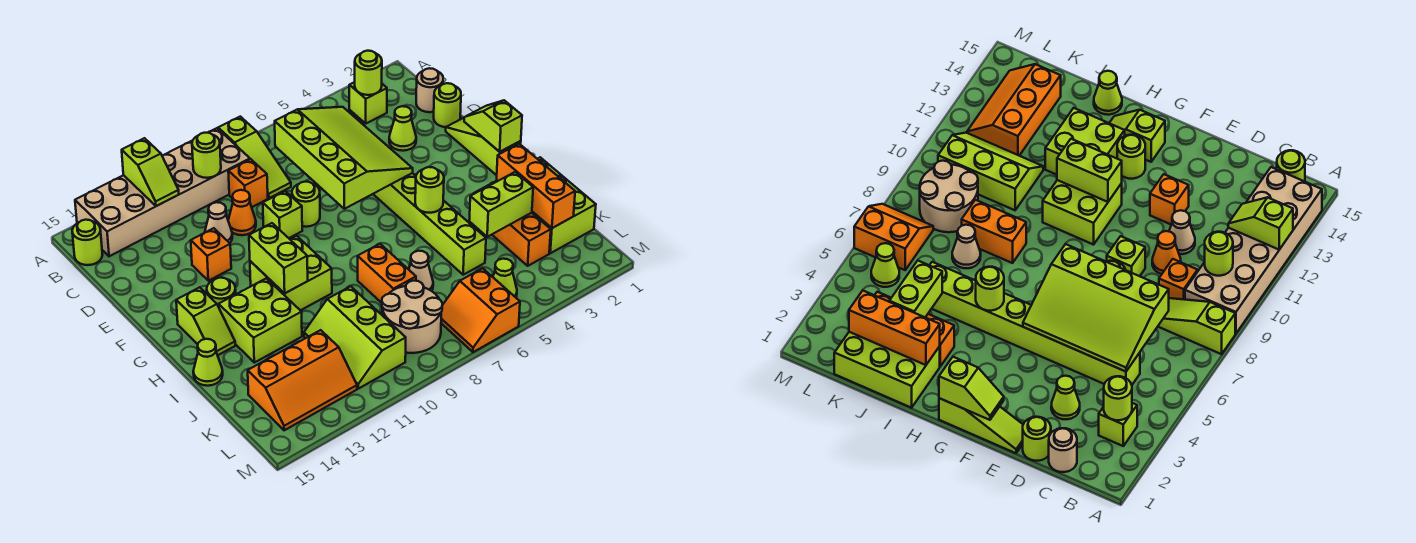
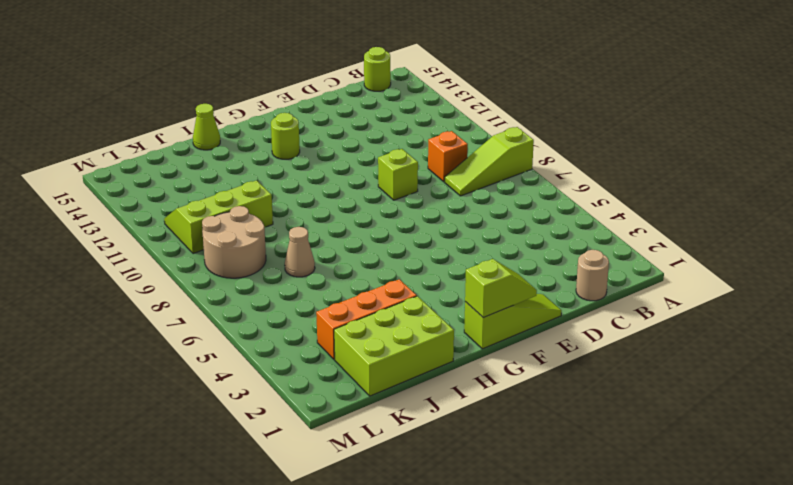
none -> tan brick A9:B14 level 1
none -> lime brick B3 level 1
none -> lime brick C5:J5 level 1
none -> lime round brick D1 level 1

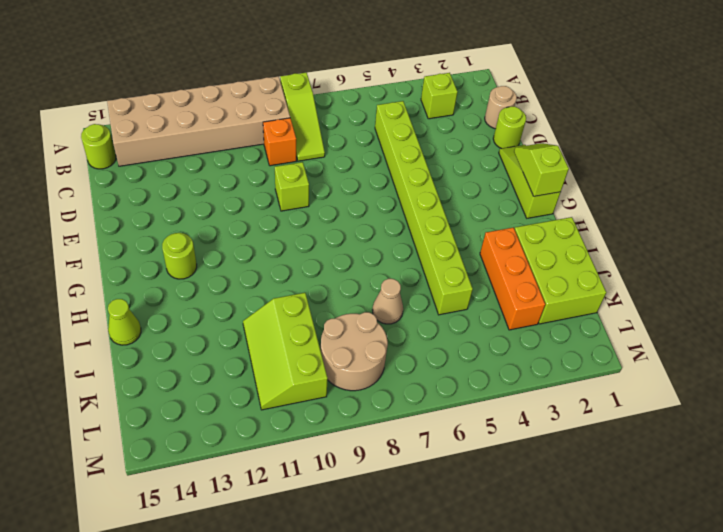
none -> lime cone D3 level 1
none -> orange cone D10 level 1
none -> tan cone D11 level 1
none -> lime round brick E8 level 1

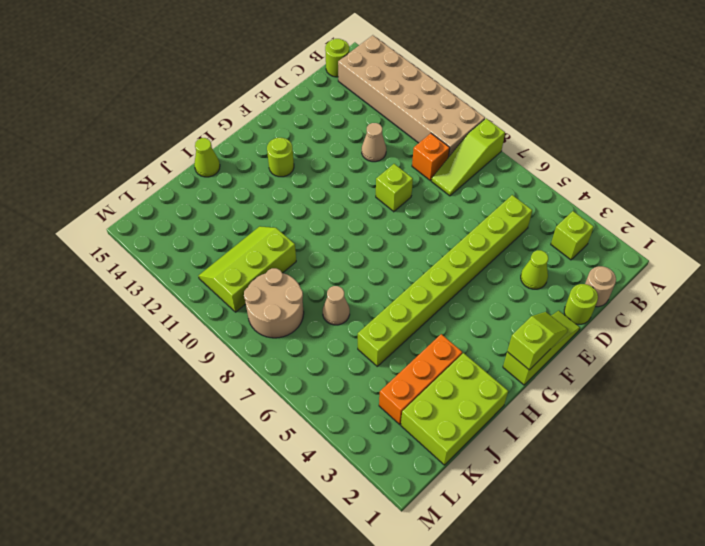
none -> orange cone D10 level 1
none -> lime round brick E8 level 1
none -> orange brick E12 level 1
none -> lime brick G10:H11 level 1

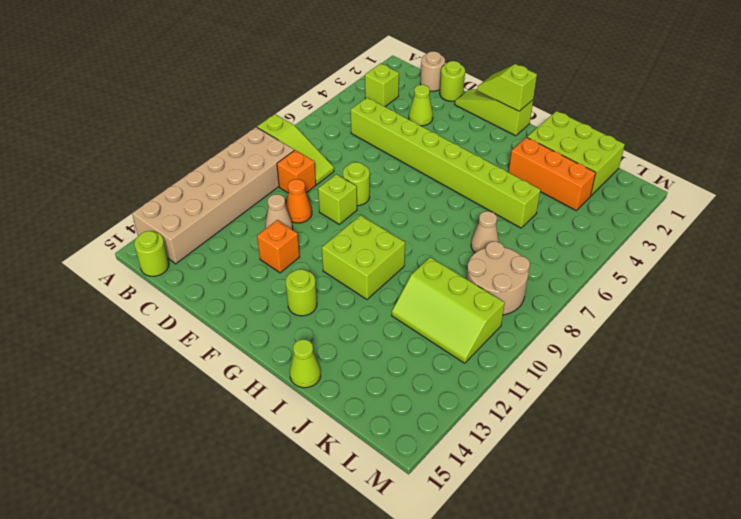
none -> lime slope G14:H14 level 1 top G
none -> lime brick H12:I13 level 1
none -> orange brick I8:J8 level 1
none -> orange slope K12:L14 level 1 top K

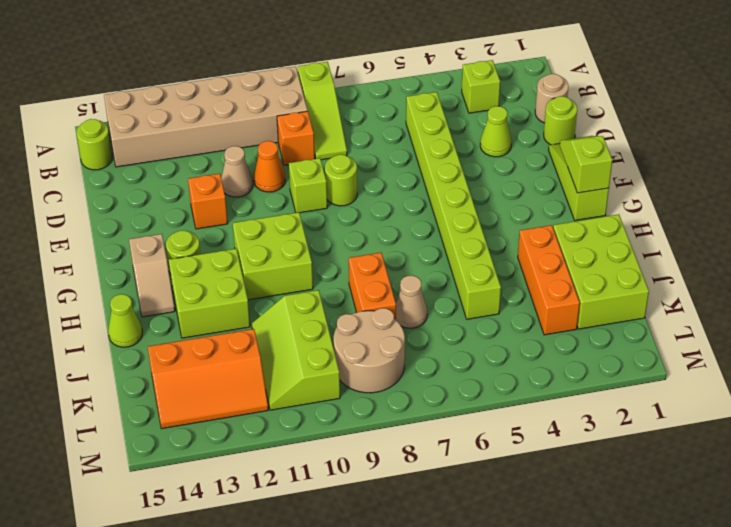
tan slope G14:H14 level 1 top G -> lime slope G14:H14 level 1 top G
none -> lime cone L5 level 1
none -> orange slope L6:M7 level 1 top 6
none -> lime slope A12:B12 level 2 top A
none -> lime round brick B3 level 2

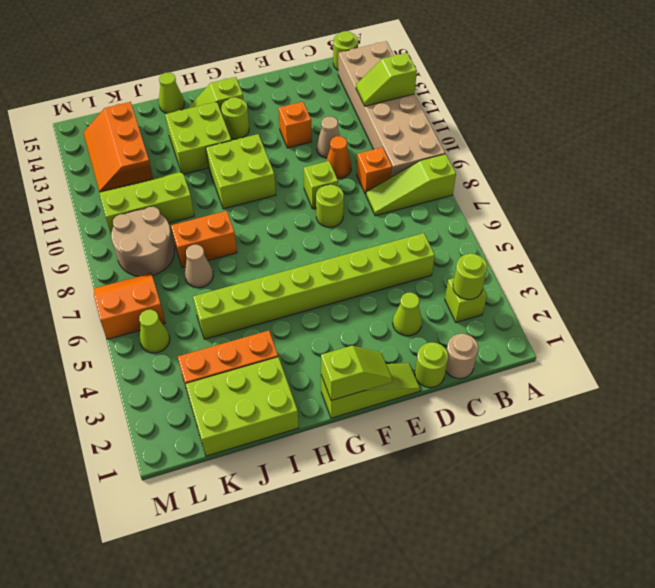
none -> lime round brick B10 level 2
none -> lime slope C5:F7 level 2 top 7
none -> lime brick G11:H11 level 2
none -> lime round brick H5 level 2

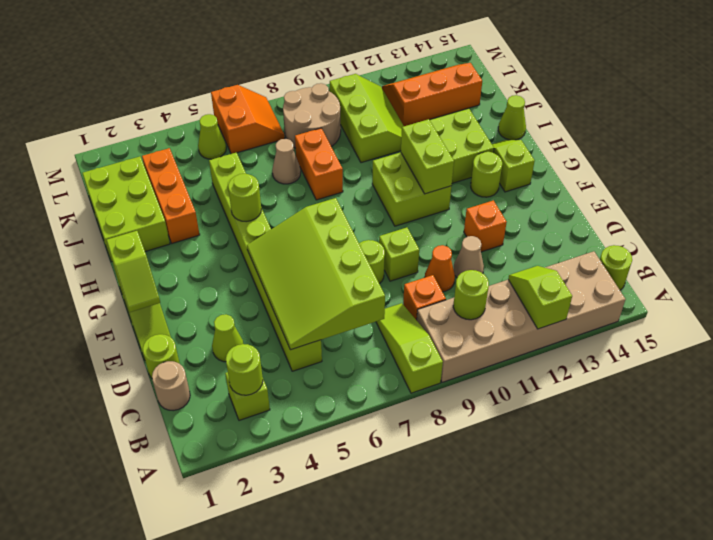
none -> orange brick I2:K2 level 2
none -> lime brick J3:J4 level 2

